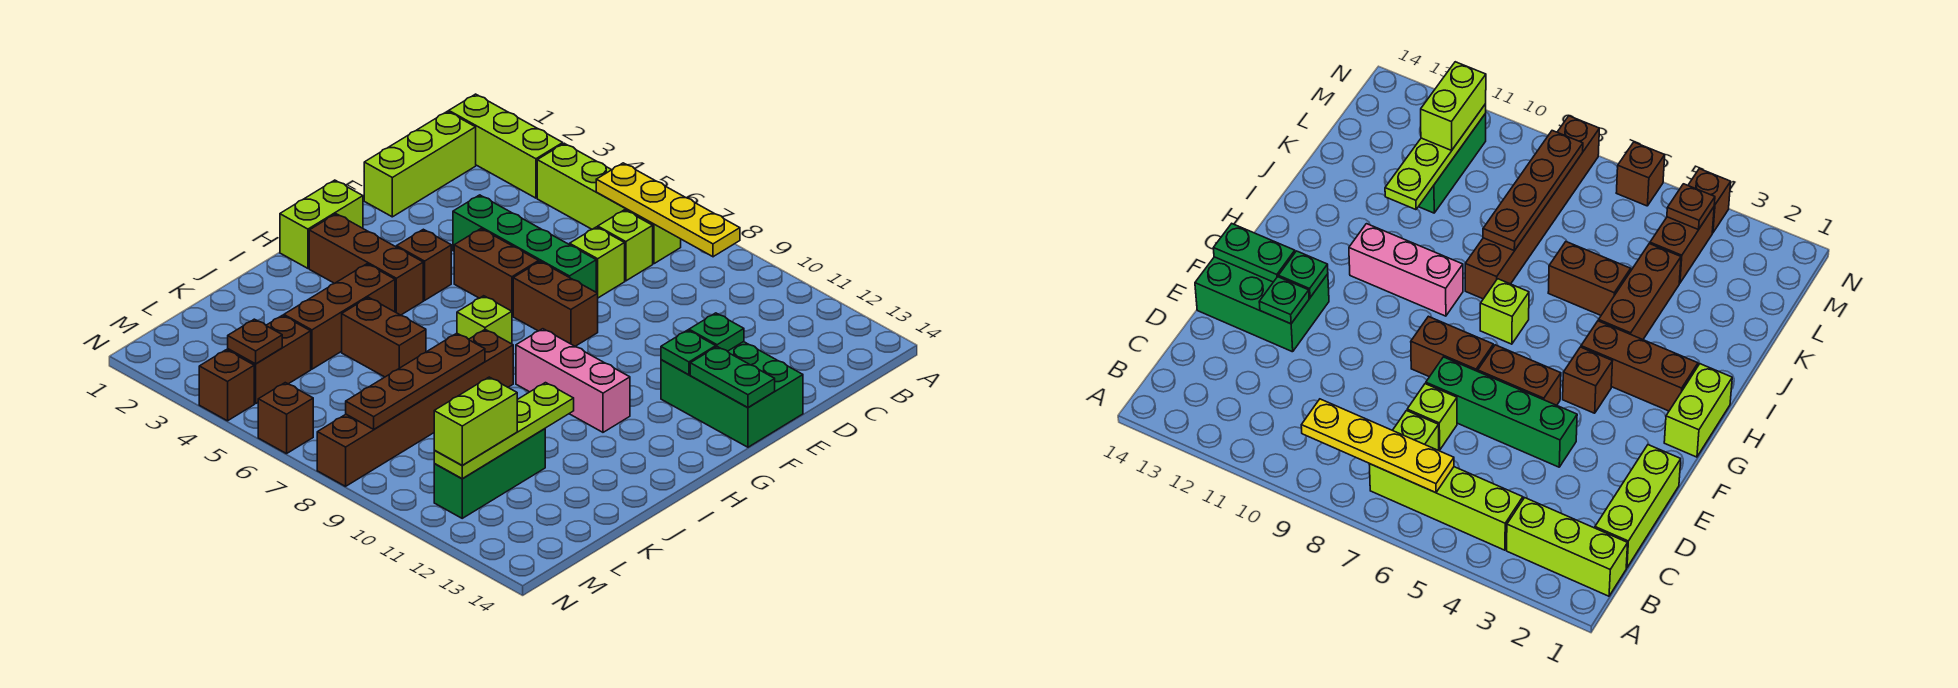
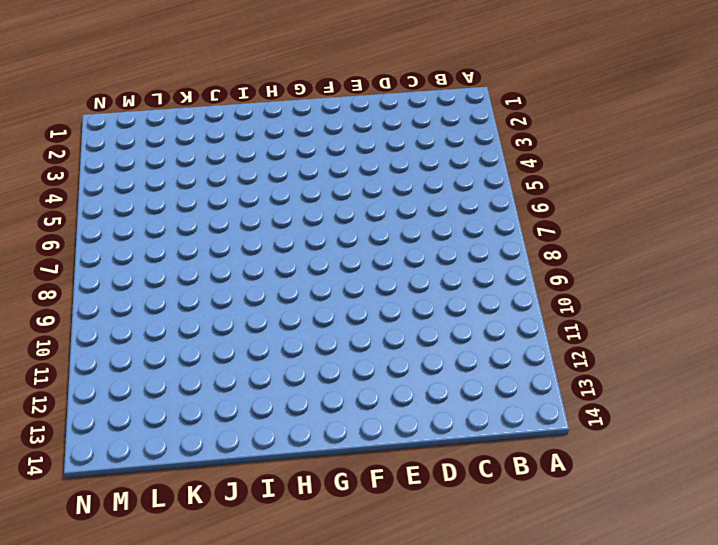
none -> lime brick B1:B3 level 1
none -> lime brick B4:B7 level 1
none -> lime brick C1:E1 level 1

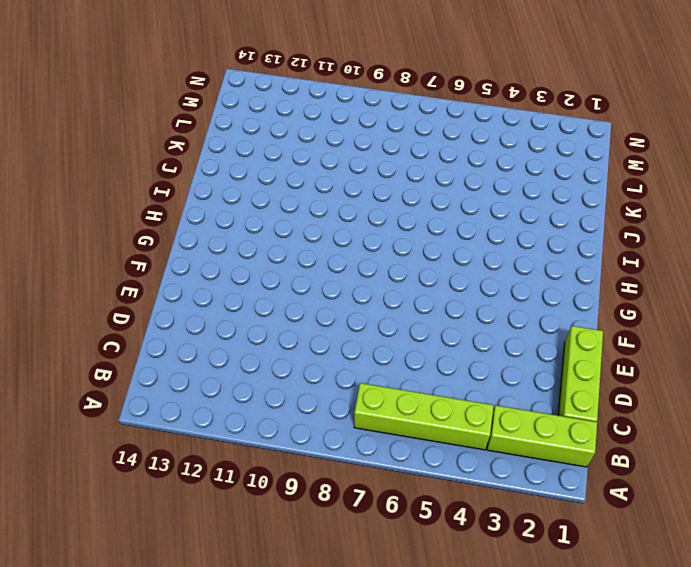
none -> lime brick C7 level 1
none -> lime brick D7 level 1
none -> green brick E4:E7 level 1

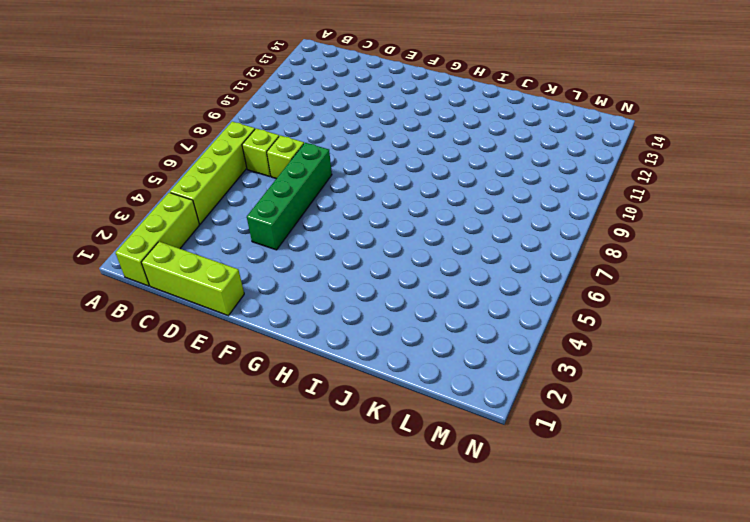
none -> green brick E12:F14 level 1
none -> brown brick F5:F6 level 1
none -> brown brick F7:F8 level 1

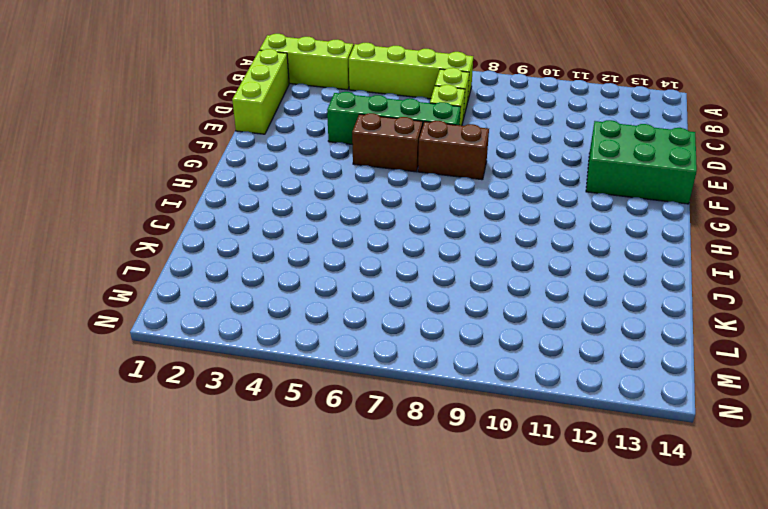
none -> lime brick G1:H1 level 1
none -> brown brick G4 level 1
none -> brown brick H2:H4 level 1

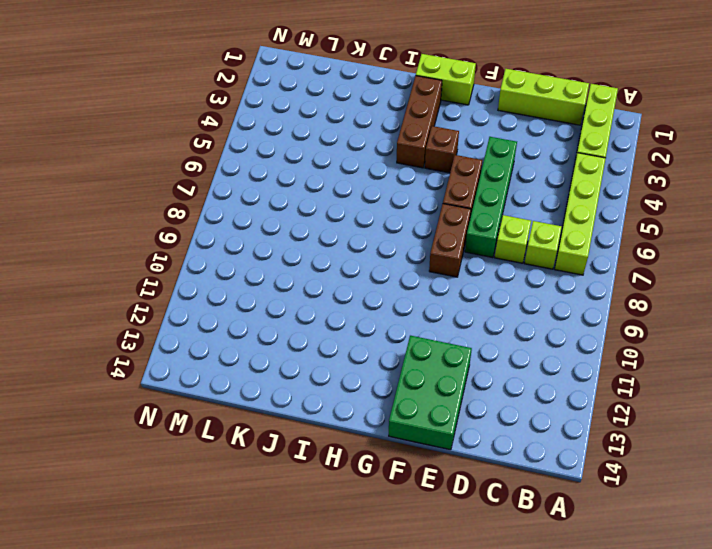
none -> lime brick H7 level 1
none -> pink brick H9:H11 level 1
none -> brown brick I4:K4 level 1

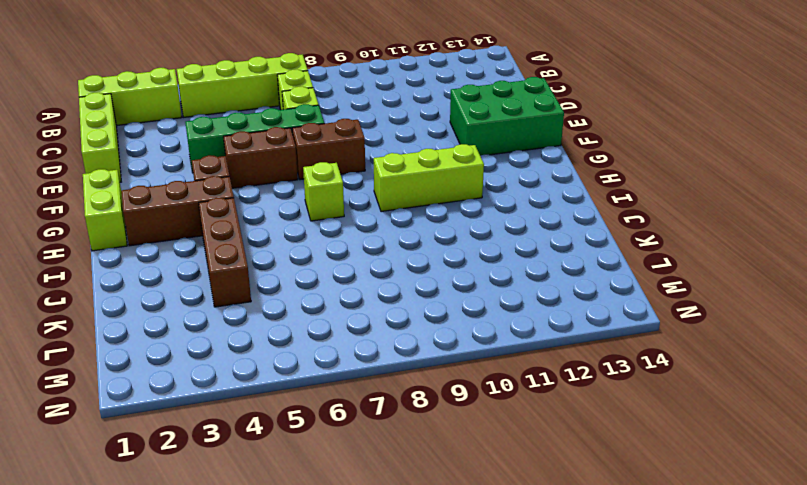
lime brick H9:H11 level 1 -> pink brick H9:H11 level 1
none -> brown brick I8:N8 level 1
none -> brown brick J5:J6 level 1
none -> green brick K11:M11 level 1

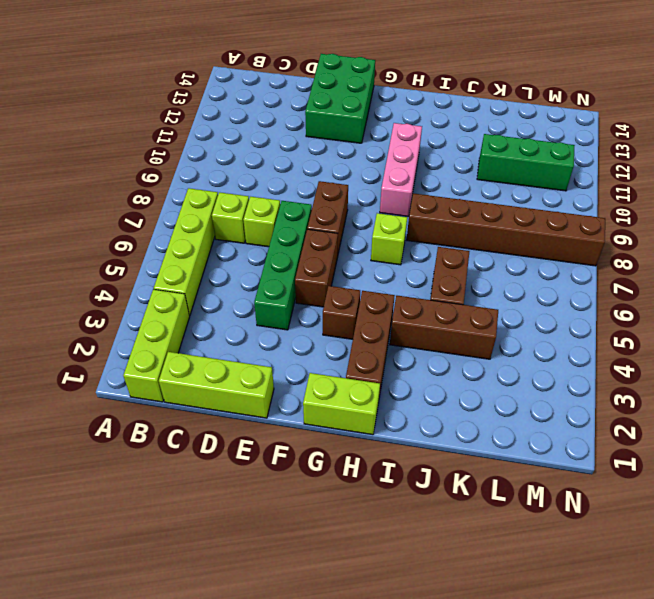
none -> brown brick L4:M4 level 1
none -> brown brick N4 level 1
none -> brown brick N6 level 1

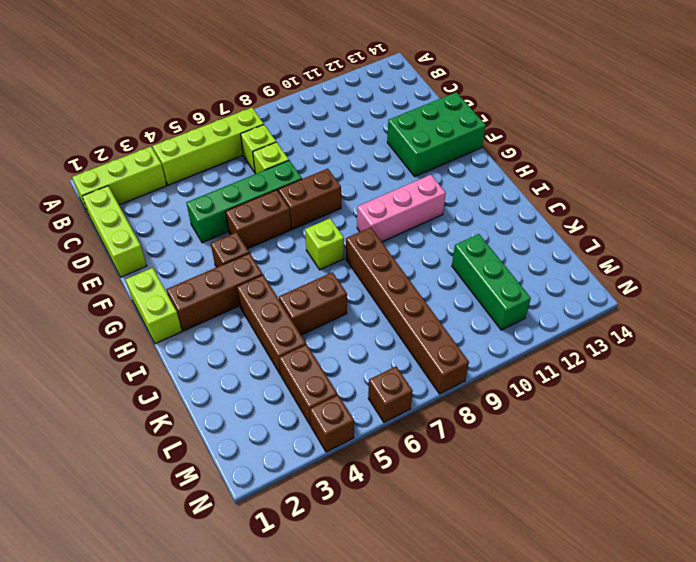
none -> yellow plate B6:B9 level 2
none -> green plate E12 level 2
none -> green plate F12 level 2

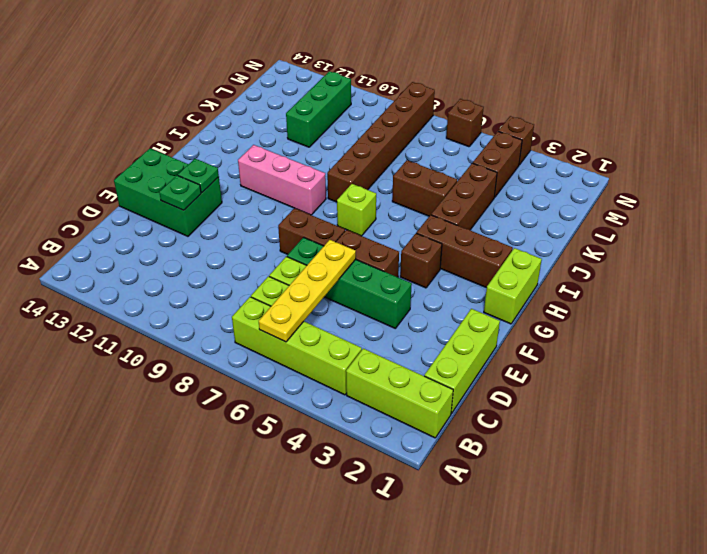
yellow plate B6:E6 level 2 -> yellow plate B6:B9 level 2
none -> green plate F13:F14 level 2
none -> brown plate J8:M8 level 2
none -> lime plate J11:M11 level 2

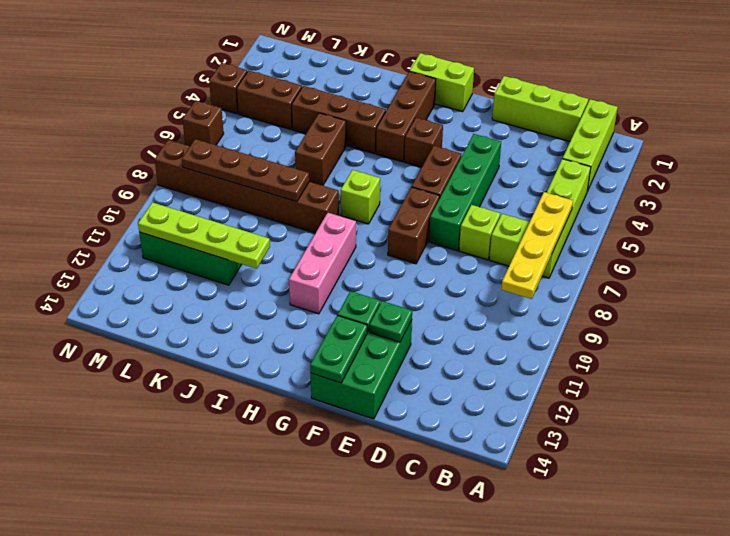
none -> brown plate M4 level 2
none -> lime brick L11:M11 level 3

